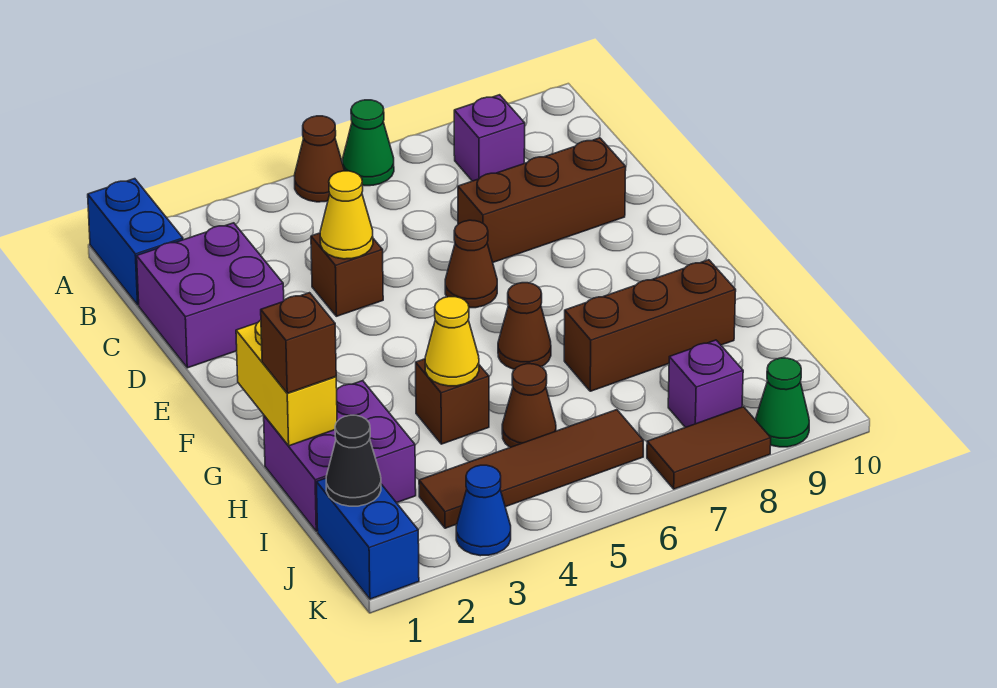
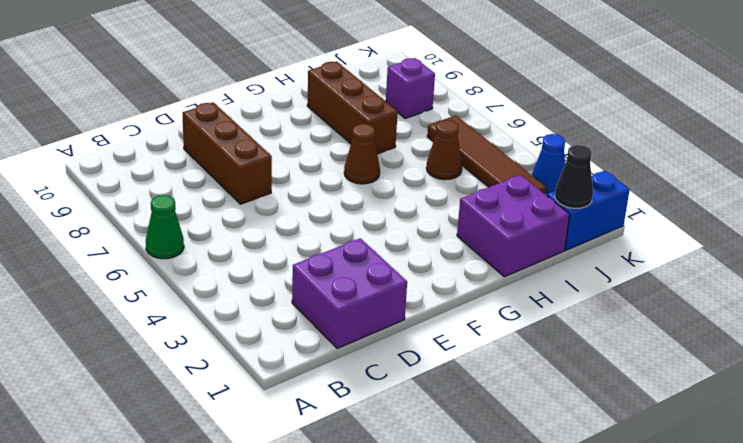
none -> blue brick A1:B1 level 1
none -> brown cone A5 level 1
none -> purple brick B8 level 1

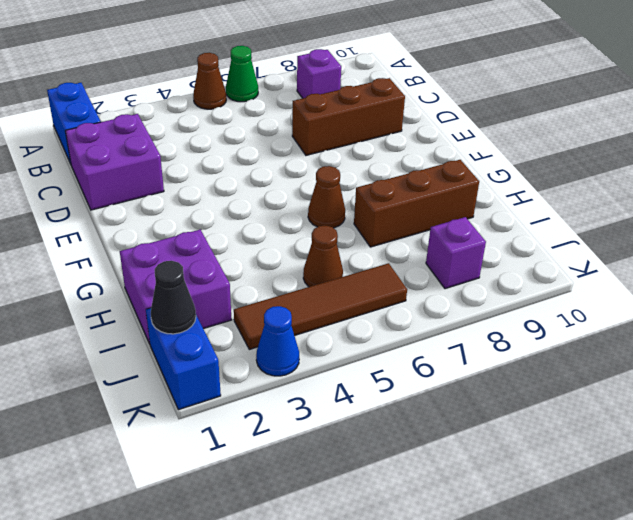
none -> brown brick D4 level 1
none -> brown cone E6 level 1
none -> brown brick H4 level 1

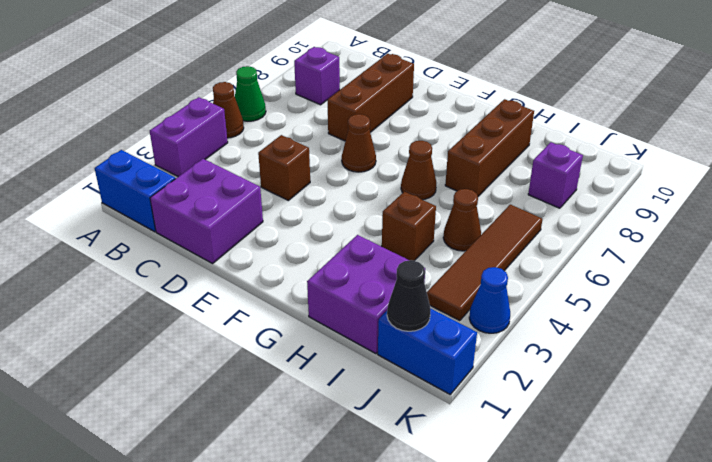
purple brick A3:A4 level 1 -> none
none -> brown tile K7:K8 level 1
none -> green cone K9 level 1
none -> yellow cone D4 level 2

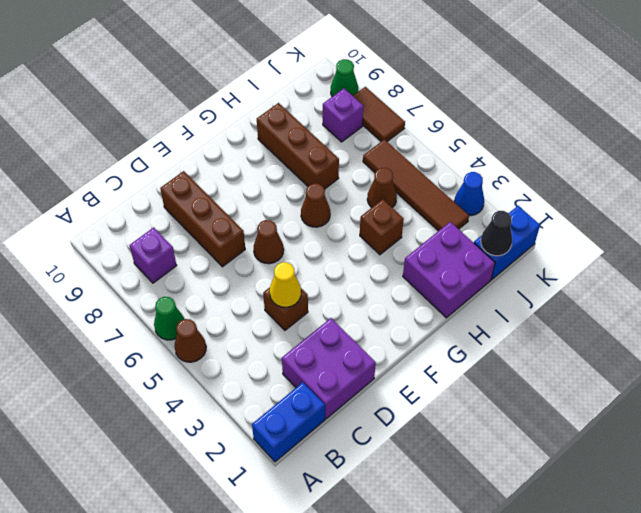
none -> yellow brick G1:H1 level 2
none -> yellow cone H4 level 2
none -> brown brick H1 level 3

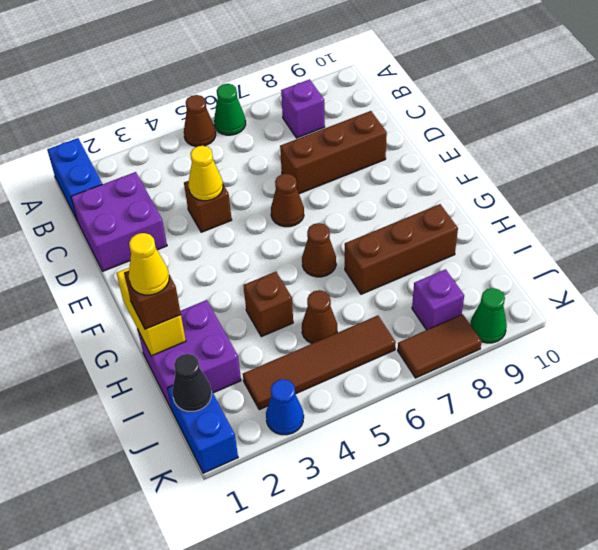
yellow cone H1 level 4 -> yellow cone H4 level 2

